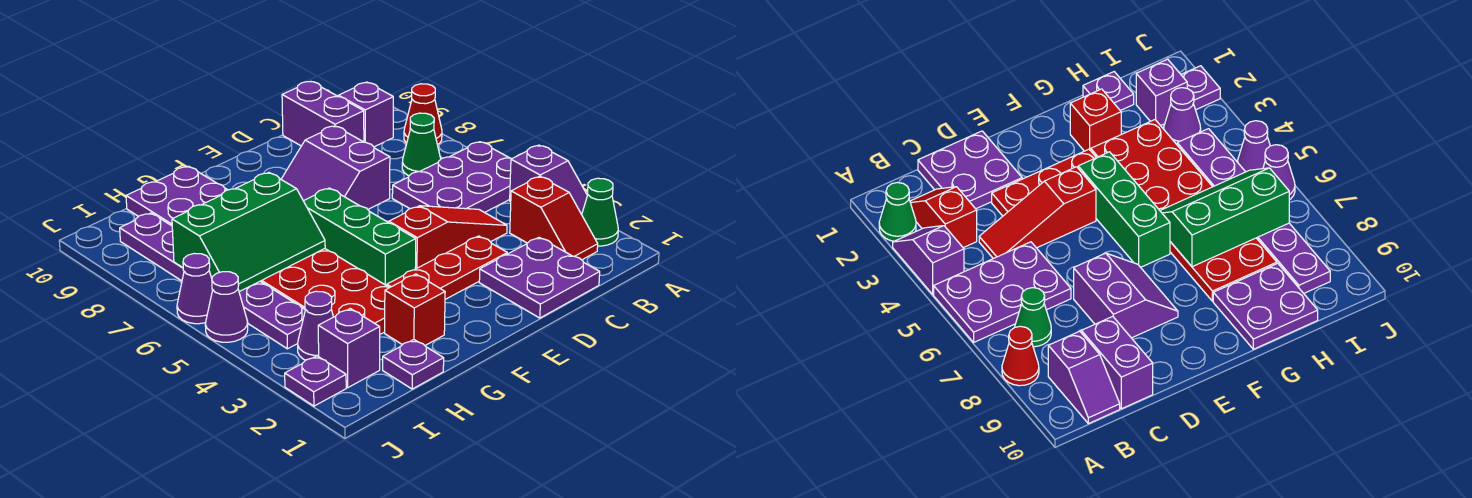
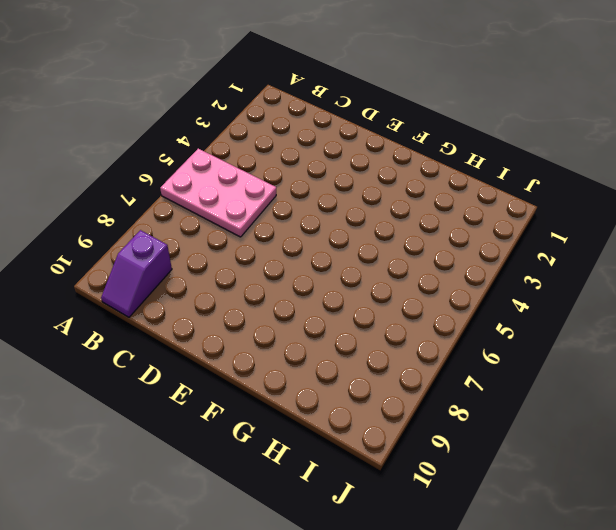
pink plate A5:C6 level 1 -> purple plate A5:C6 level 1
none -> green cone A2 level 1
none -> purple slope A3:A4 level 1 top 4
none -> red cone A8 level 1

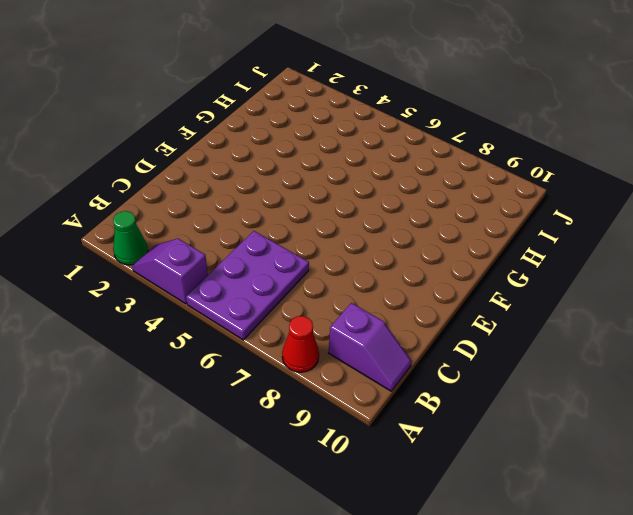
none -> red slope B2:B3 level 1 top 3
none -> green cone B7 level 1
none -> purple plate C1:D2 level 1

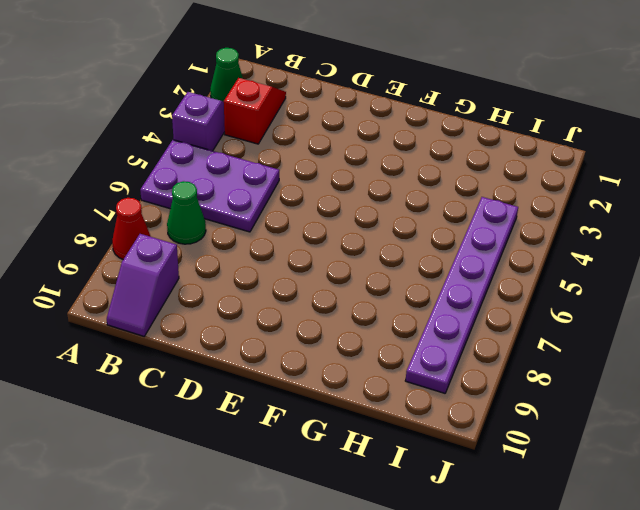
none -> purple plate C1:D2 level 1
none -> red slope C4:E4 level 1 top E
none -> purple brick C9:C10 level 1

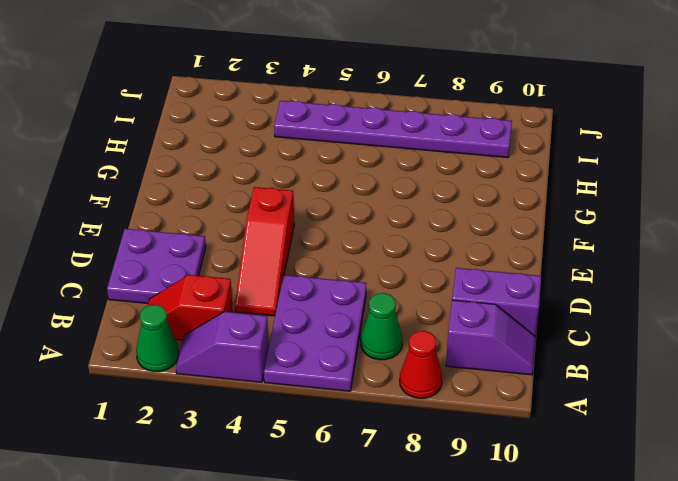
none -> red plate D3:F3 level 1
none -> purple slope D7:E8 level 1 top D
none -> green brick F4:F6 level 1

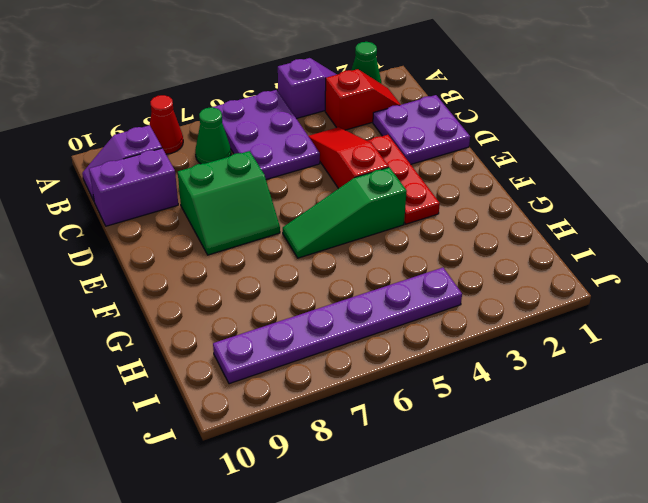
green slope D7:E8 level 1 top D -> purple slope D7:E8 level 1 top D
green slope F4:F6 level 1 top 4 -> green brick F4:F6 level 1
none -> red brick G2 level 1
none -> red plate G3:H8 level 1
none -> purple plate G9:H10 level 1

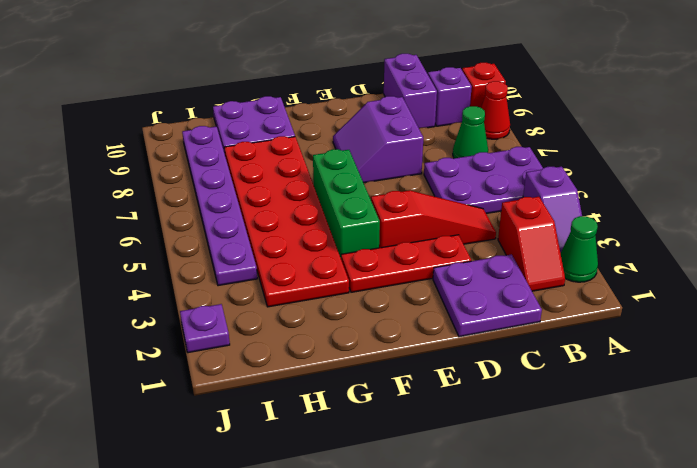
red brick A9 level 1 -> red brick G2 level 1
none -> purple plate H1 level 1
none -> purple brick I2 level 1
none -> purple cone I3 level 1

